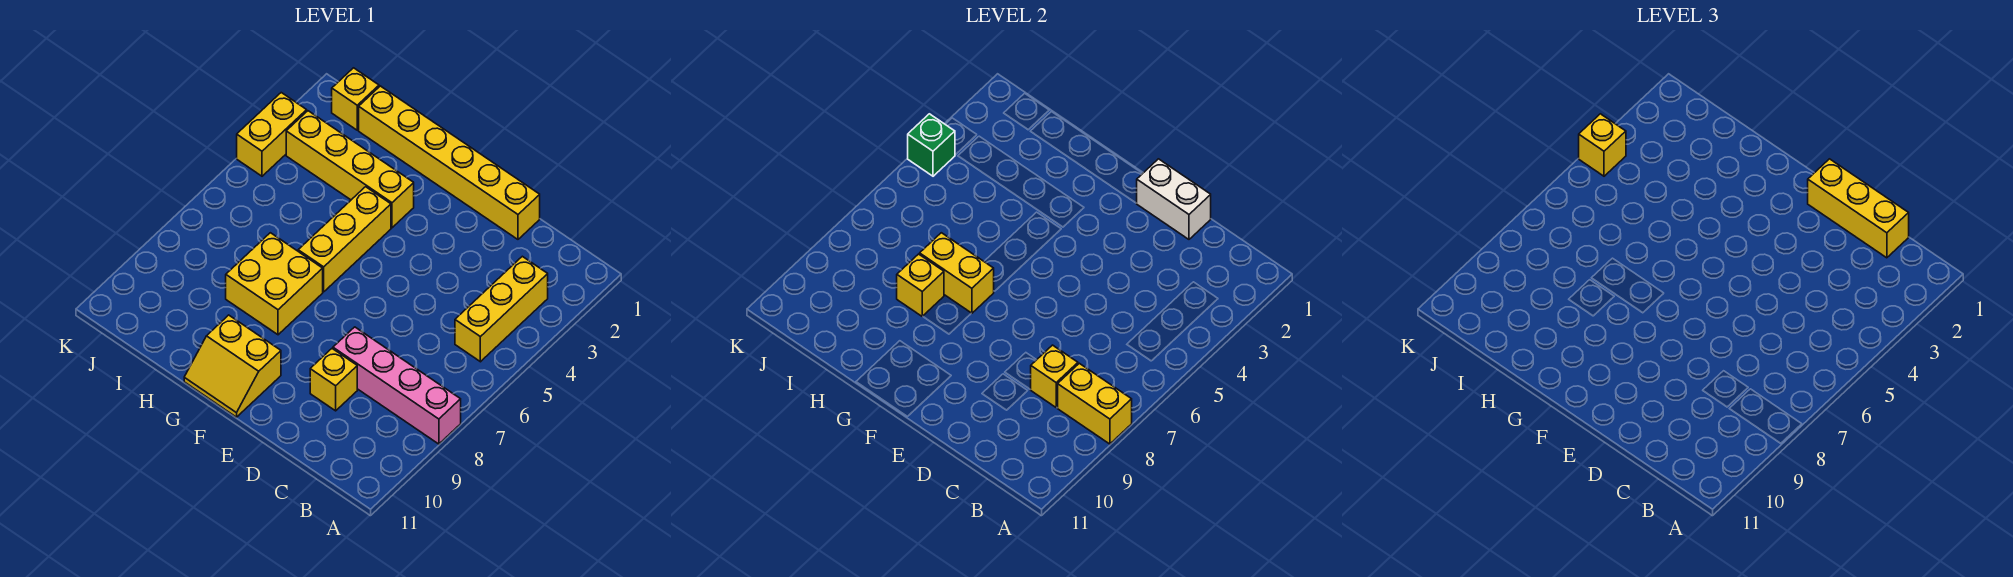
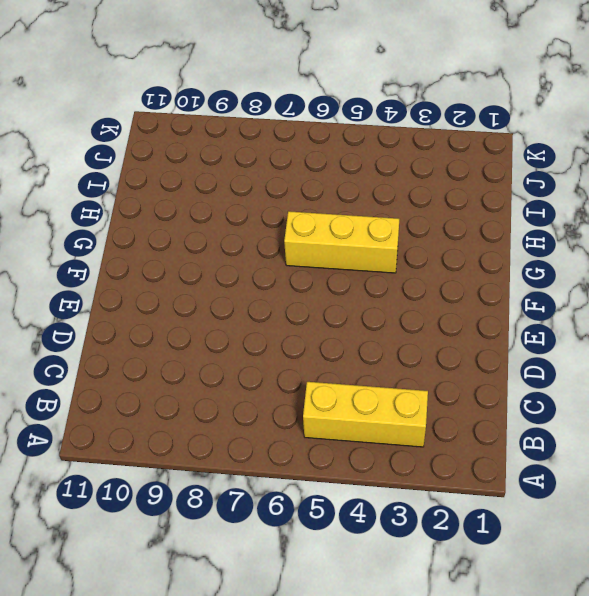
none -> pink brick A8:D8 level 1
none -> yellow brick D1:I1 level 1
none -> yellow brick D9 level 1

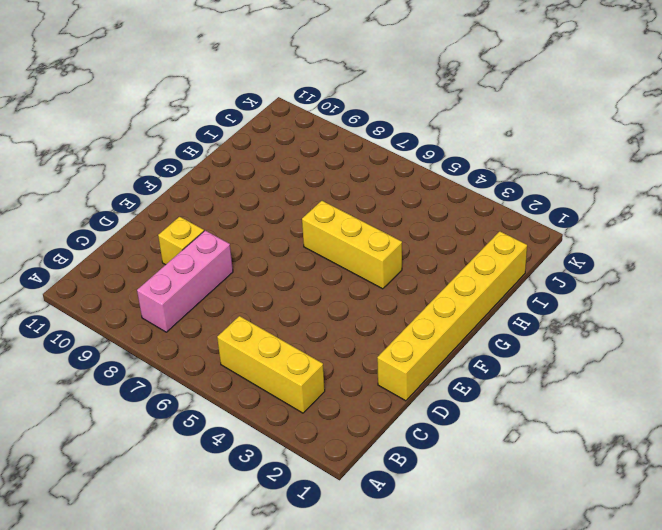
pink brick B8:D8 level 1 -> pink brick A8:D8 level 1
none -> yellow slope F10:G11 level 1 top 10
none -> yellow brick G3:J3 level 1
none -> yellow brick G7:H8 level 1

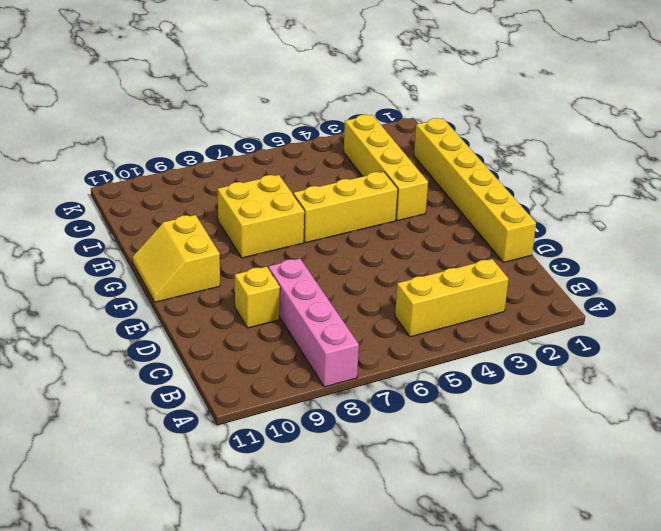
none -> yellow brick J1 level 1
none -> yellow brick K3:K4 level 1
none -> yellow brick A8:B8 level 2

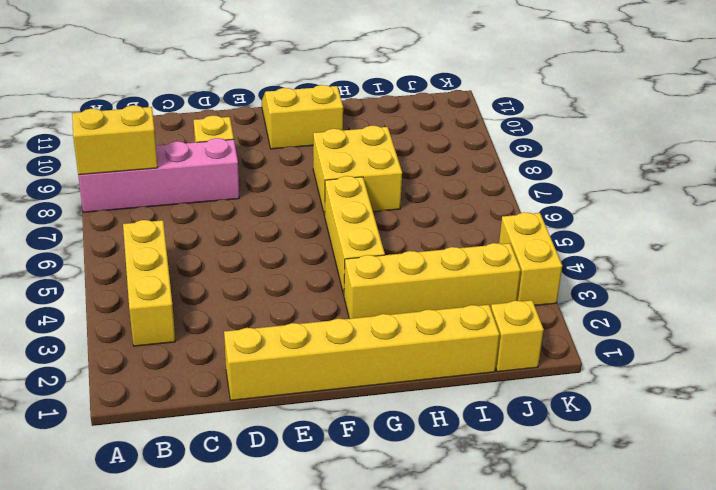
none -> yellow brick C8 level 2
none -> white brick D1:E1 level 2
none -> yellow brick G7:H7 level 2

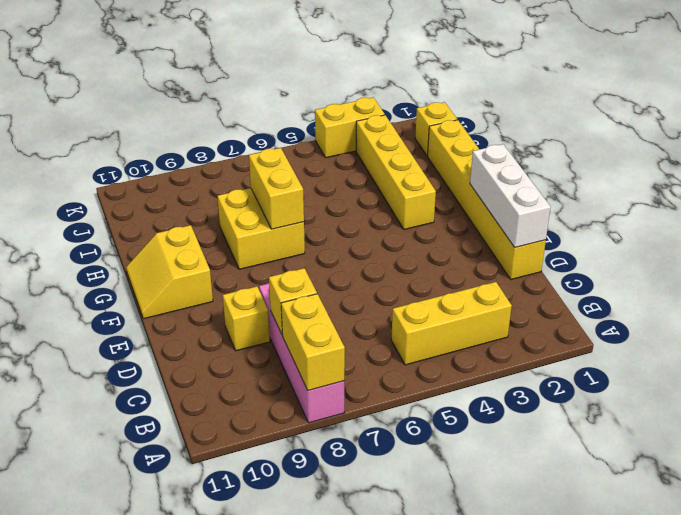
white brick D1:F1 level 2 -> white brick D1:E1 level 2
none -> yellow brick G4:G6 level 1
none -> yellow brick H8 level 2
none -> green brick K4 level 2

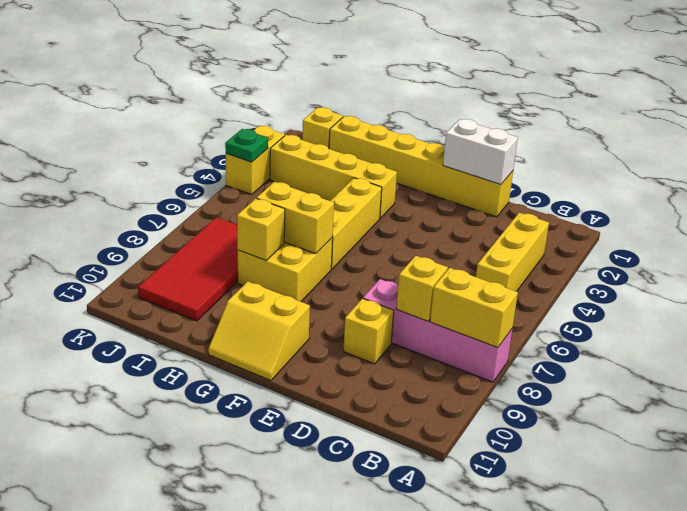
red tile I7:J10 level 1 -> none
green plate K4 level 2 -> green brick K4 level 2
none -> yellow brick C1:E1 level 3
none -> yellow brick K4 level 3

